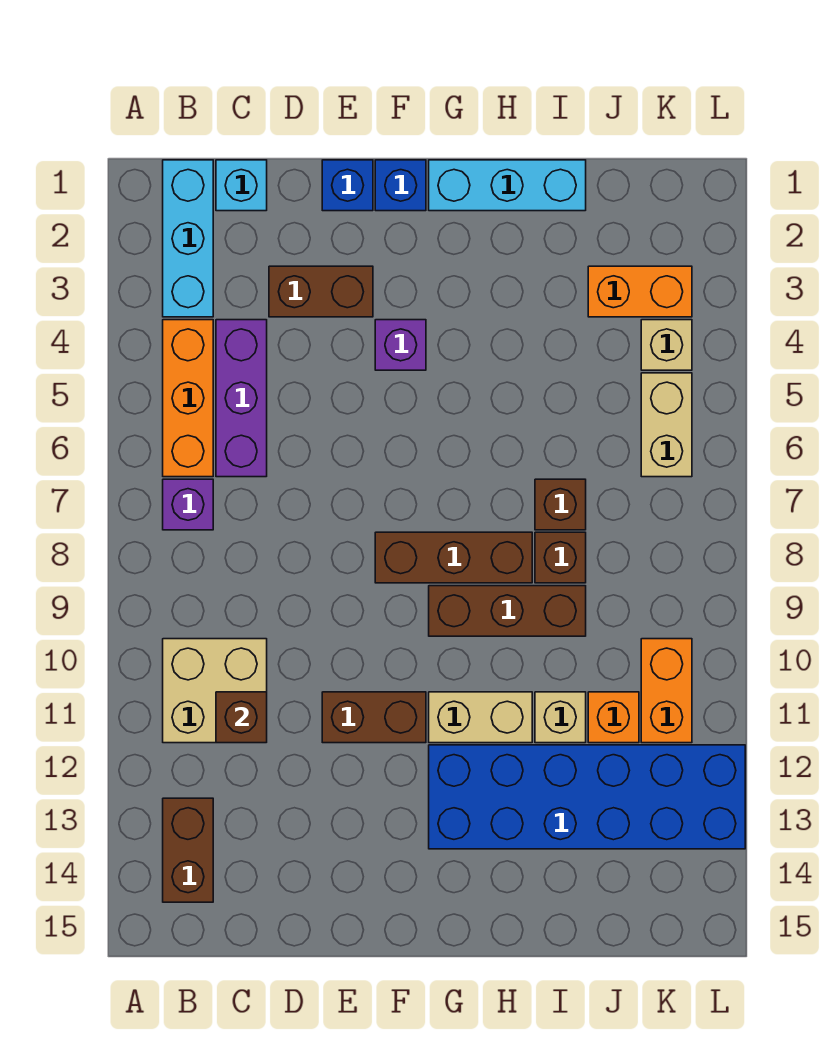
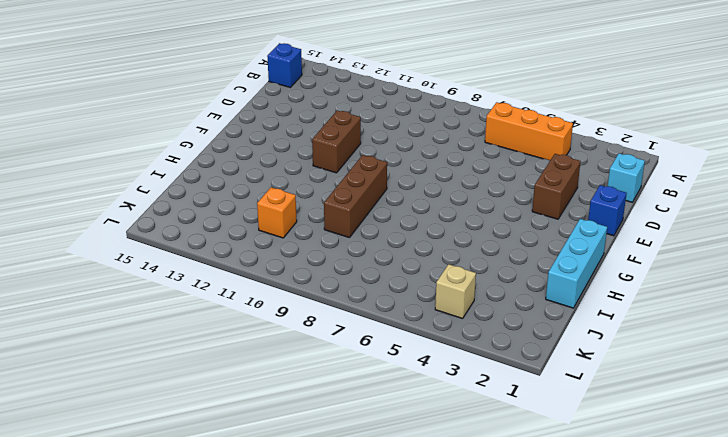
blue brick B15 level 1 -> blue brick F1 level 1
none -> cyan brick B1:B3 level 1
none -> purple brick B7 level 1
none -> tan brick B10:C11 level 1

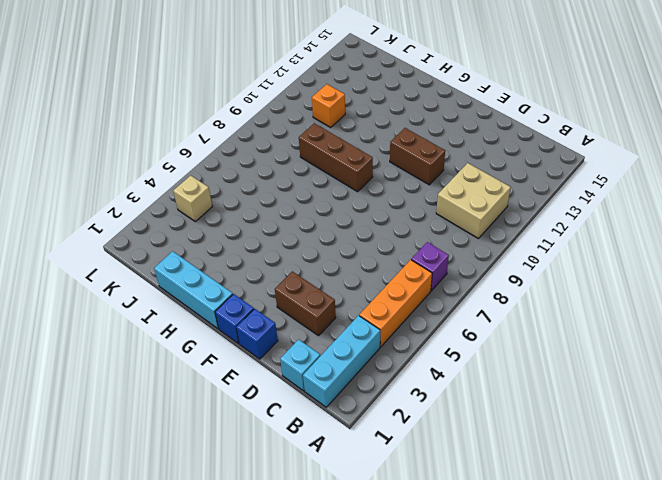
none -> brown brick B13:B14 level 1
none -> purple brick C4:C6 level 1
none -> purple brick F4 level 1

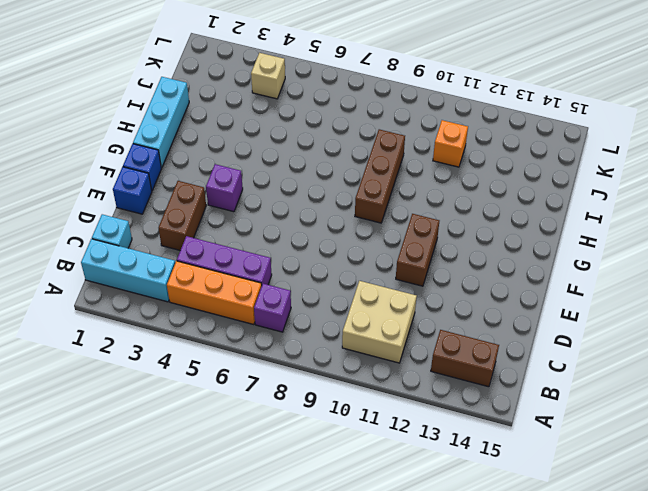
none -> brown brick F8:H8 level 1
none -> tan brick G11:H11 level 1
none -> blue brick G12:L13 level 1

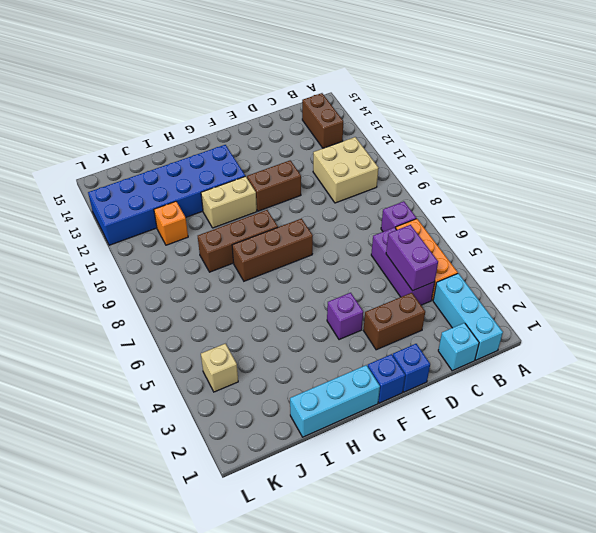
purple brick C4:C5 level 2 -> none
none -> brown brick I7 level 1
none -> brown brick I8 level 1
none -> tan brick I11 level 1

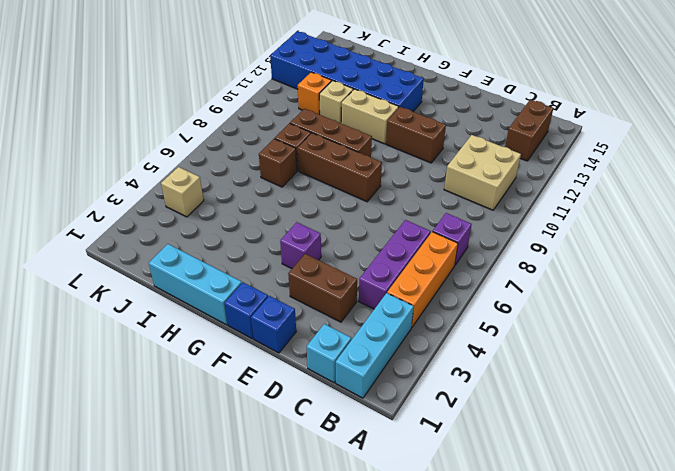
none -> orange brick J3:K3 level 1
none -> tan brick K5:K6 level 1
none -> orange brick K10:K11 level 1

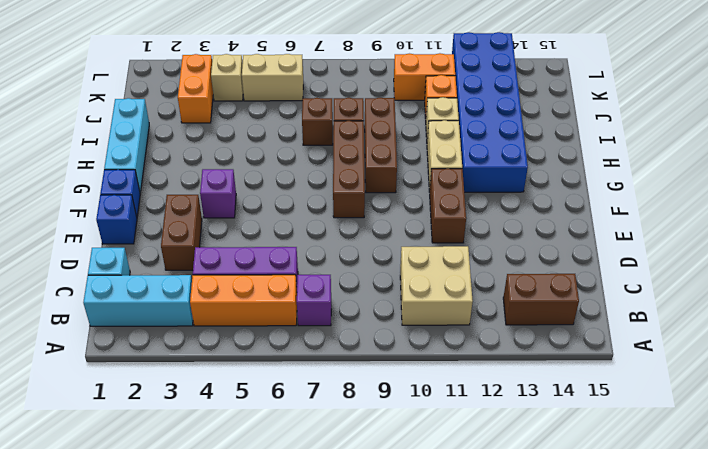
none -> brown brick C11 level 2

